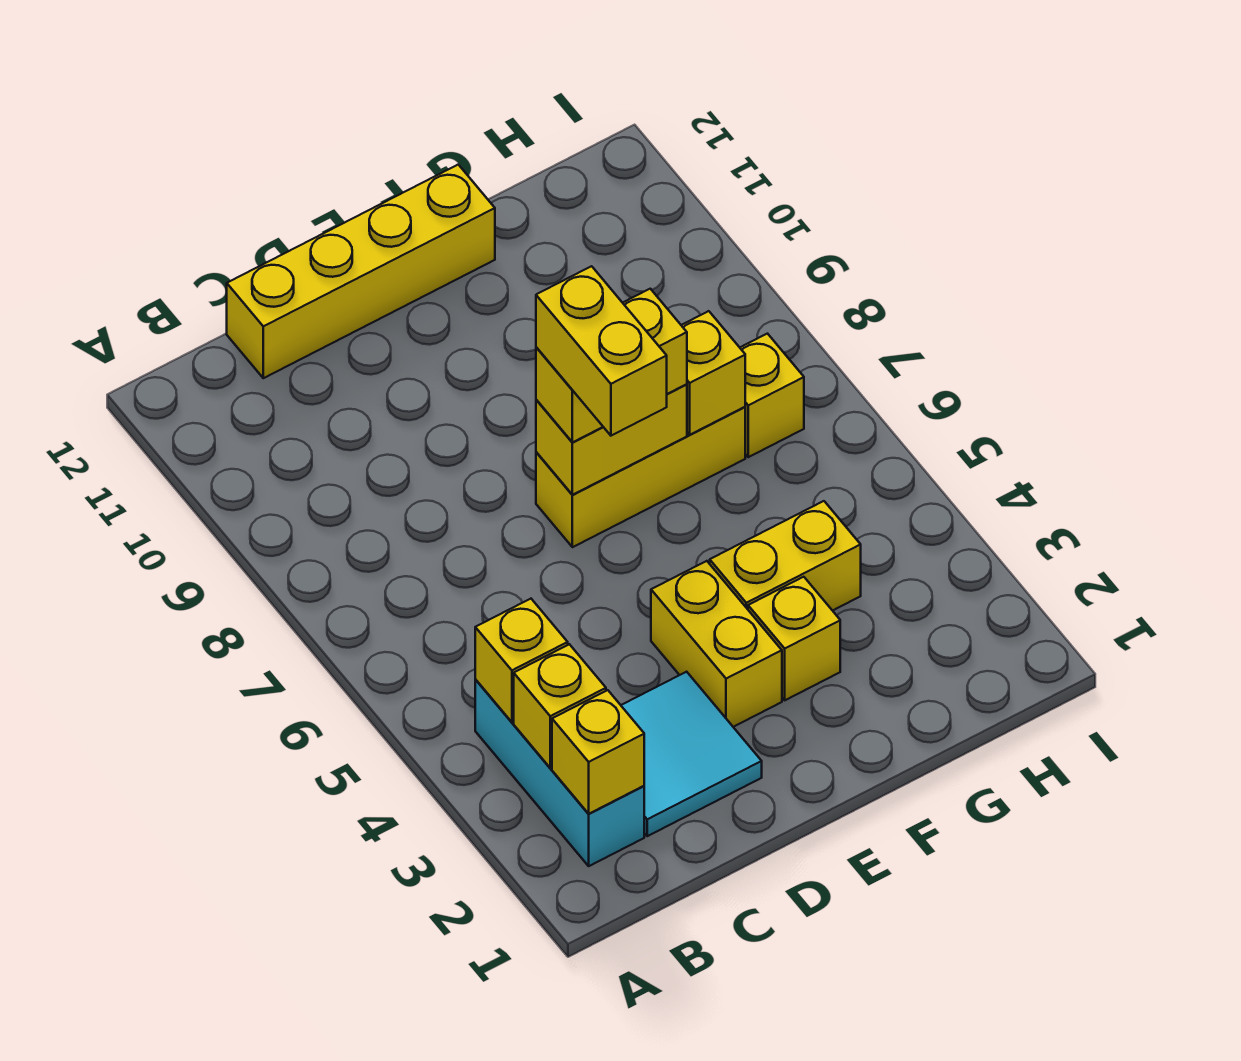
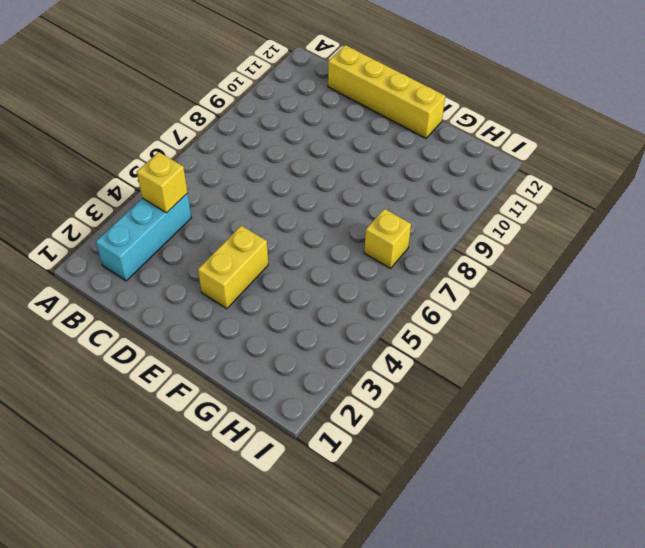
none -> cyan tile C2:D3 level 1
none -> yellow brick E7:G7 level 1
none -> yellow brick F3 level 1

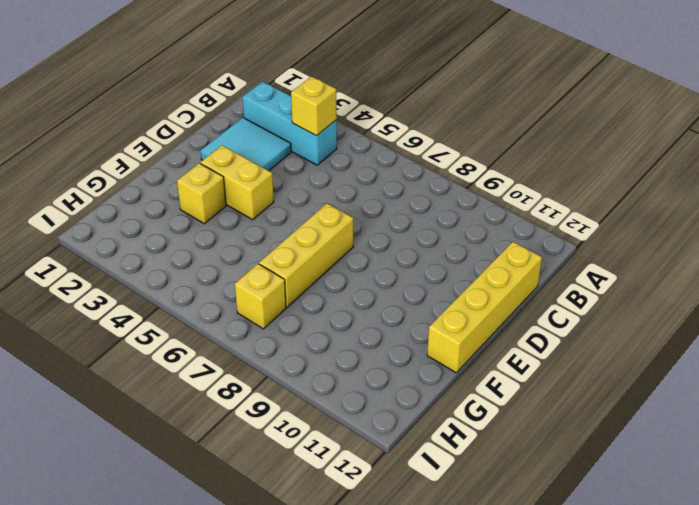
none -> yellow brick F4:G4 level 1
none -> yellow brick B2 level 2
none -> yellow brick B3 level 2

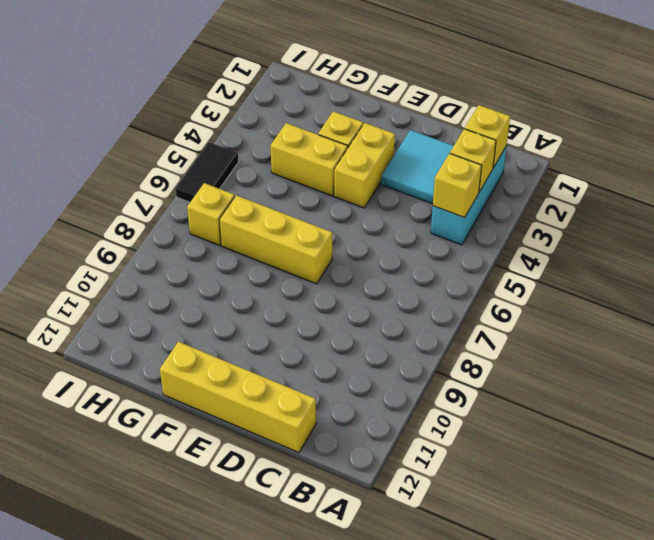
black tile I5:I6 level 1 -> none
none -> yellow brick E7:F7 level 2
none -> yellow brick G7 level 2
none -> yellow brick E7:F7 level 3

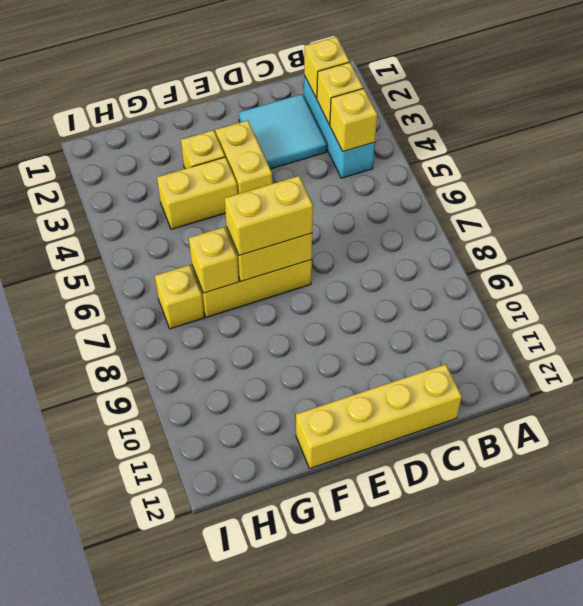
none -> yellow brick E6:E7 level 4

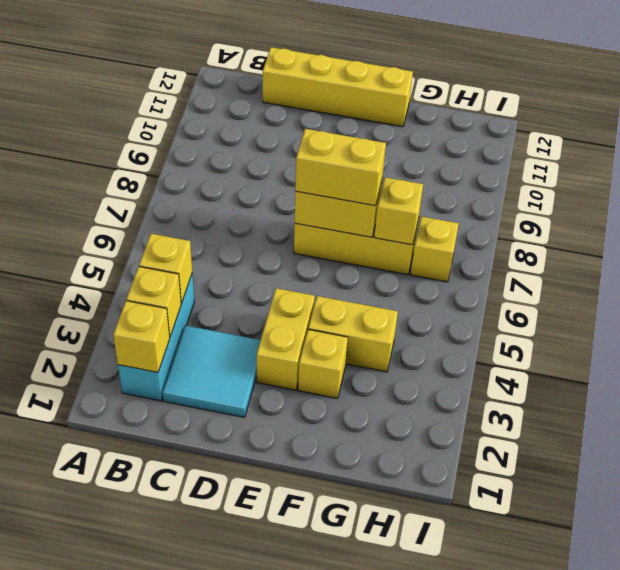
none -> yellow brick E6:E7 level 4

